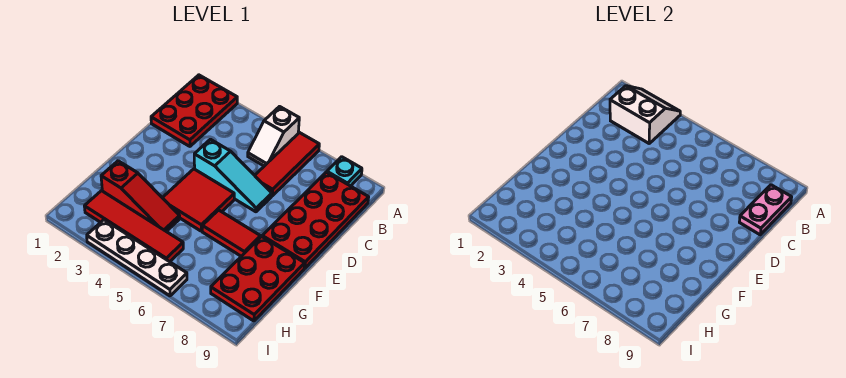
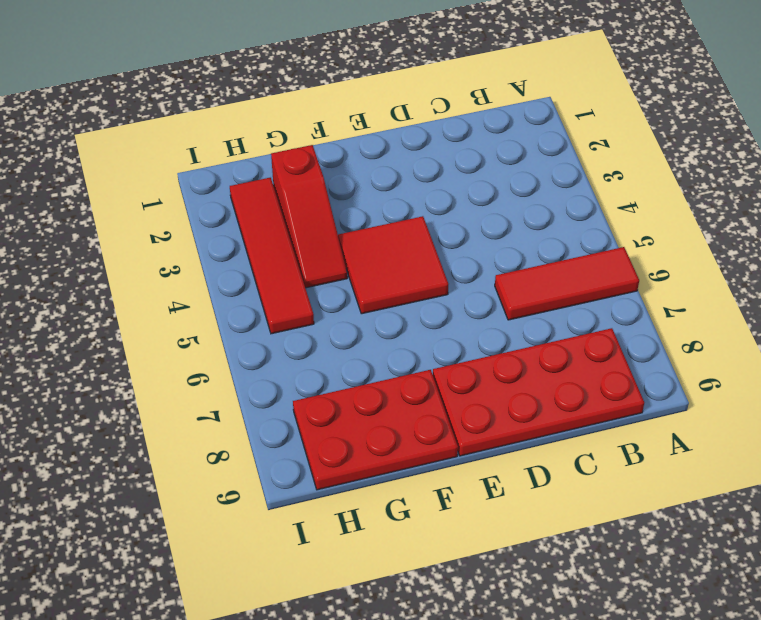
none -> red plate A1:C2 level 1
none -> white slope A5:B5 level 1 top A
none -> cyan plate A8 level 1

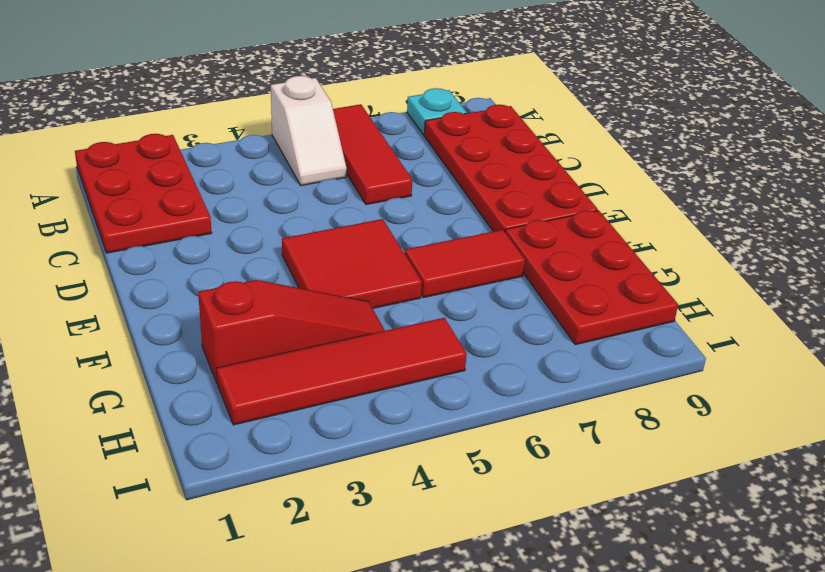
none -> cyan slope D4:D6 level 1 top 4
none -> white plate I3:I6 level 1
none -> white slope A2:B3 level 2 top B

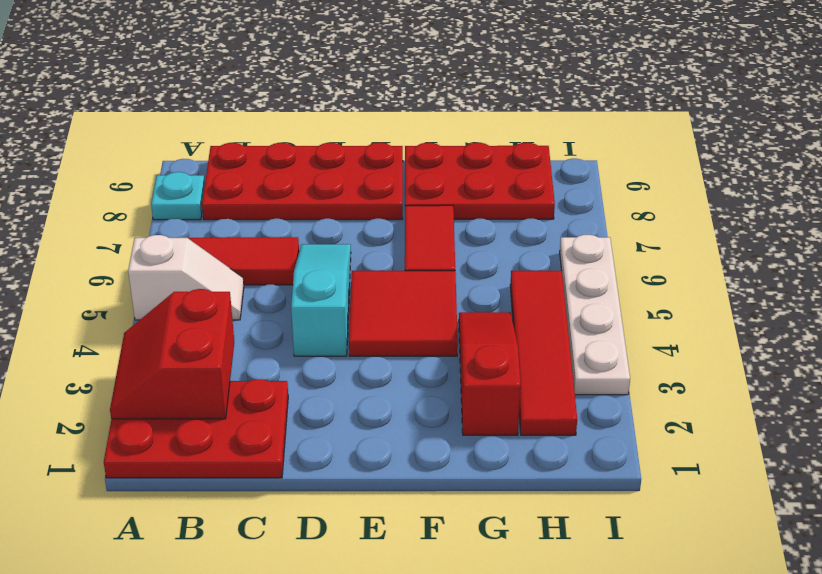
red slope A2:B3 level 2 top B -> white slope A2:B3 level 2 top B
none -> pink plate B9:C9 level 2

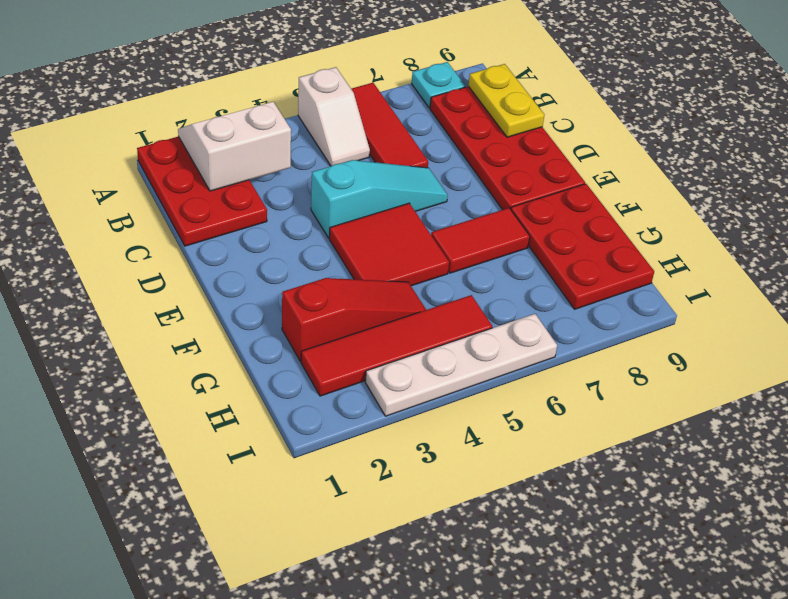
yellow plate B9:C9 level 2 -> pink plate B9:C9 level 2

